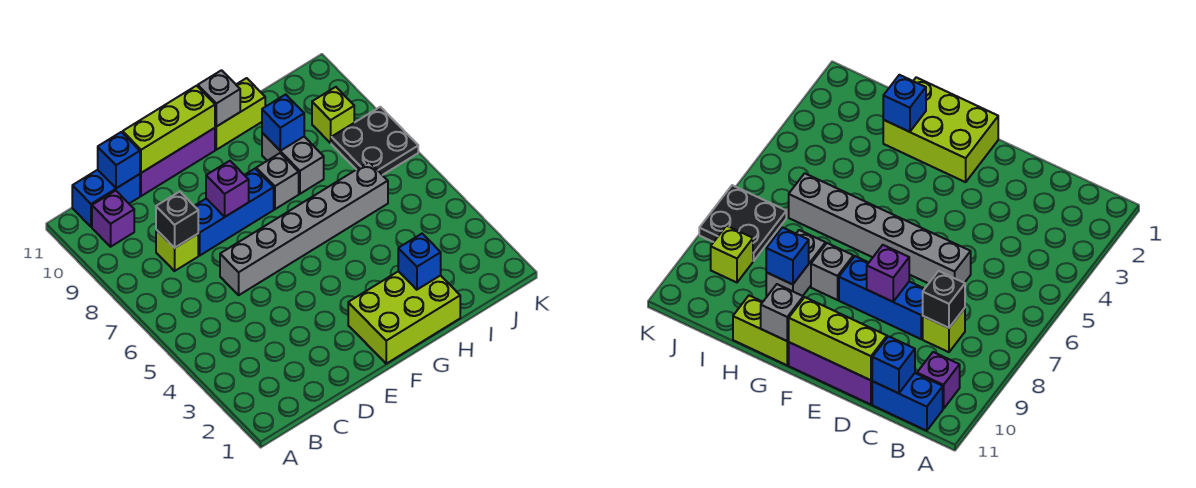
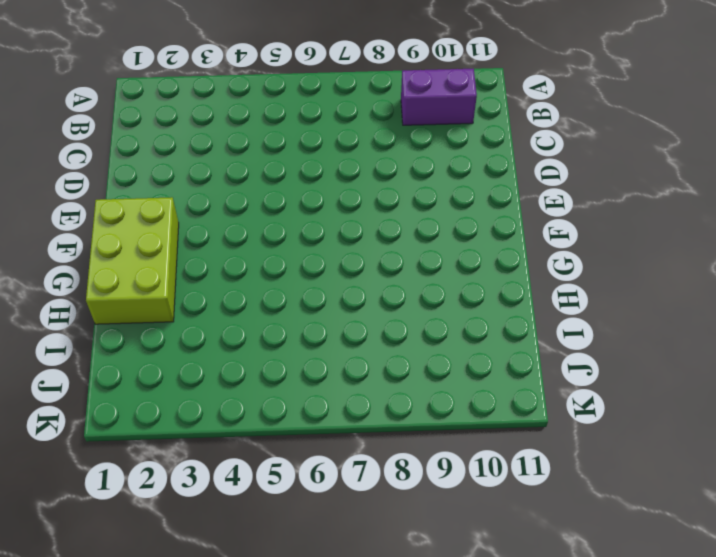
purple brick B9:B10 level 1 -> purple brick B10 level 1
none -> blue brick B11:C11 level 1
none -> lime brick C8 level 1
none -> grey brick D6:I6 level 1

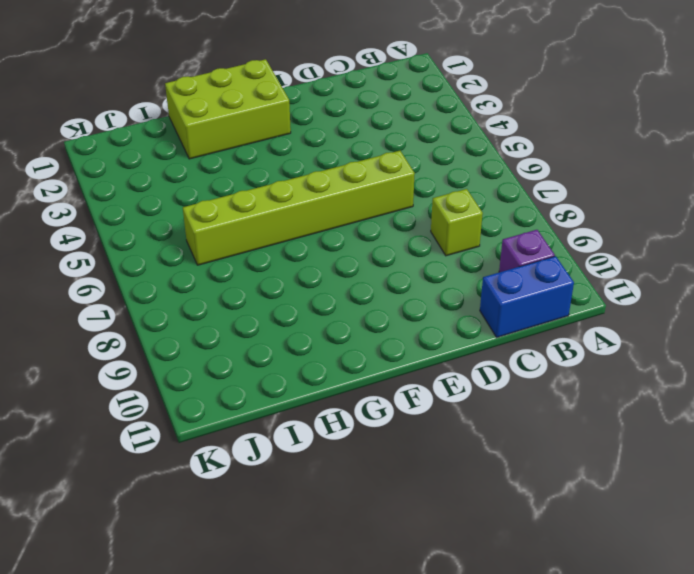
lime brick D6:I6 level 1 -> grey brick D6:I6 level 1
none -> blue brick D8:F8 level 1
none -> purple brick D11:F11 level 1
none -> grey brick G8 level 1

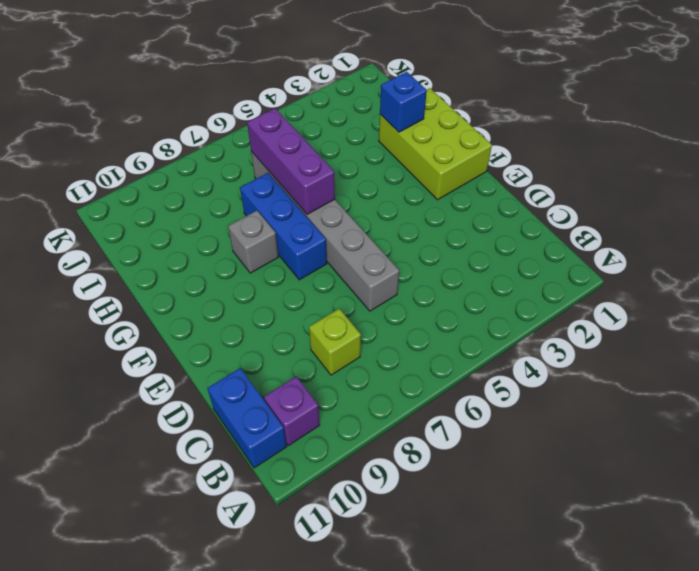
blue brick F7:H7 level 1 -> blue brick D8:F8 level 1
purple brick G6:I6 level 2 -> purple brick D11:F11 level 1
none -> lime brick G11:H11 level 1
none -> grey brick H8:H9 level 1
none -> black plate J7:K8 level 1

